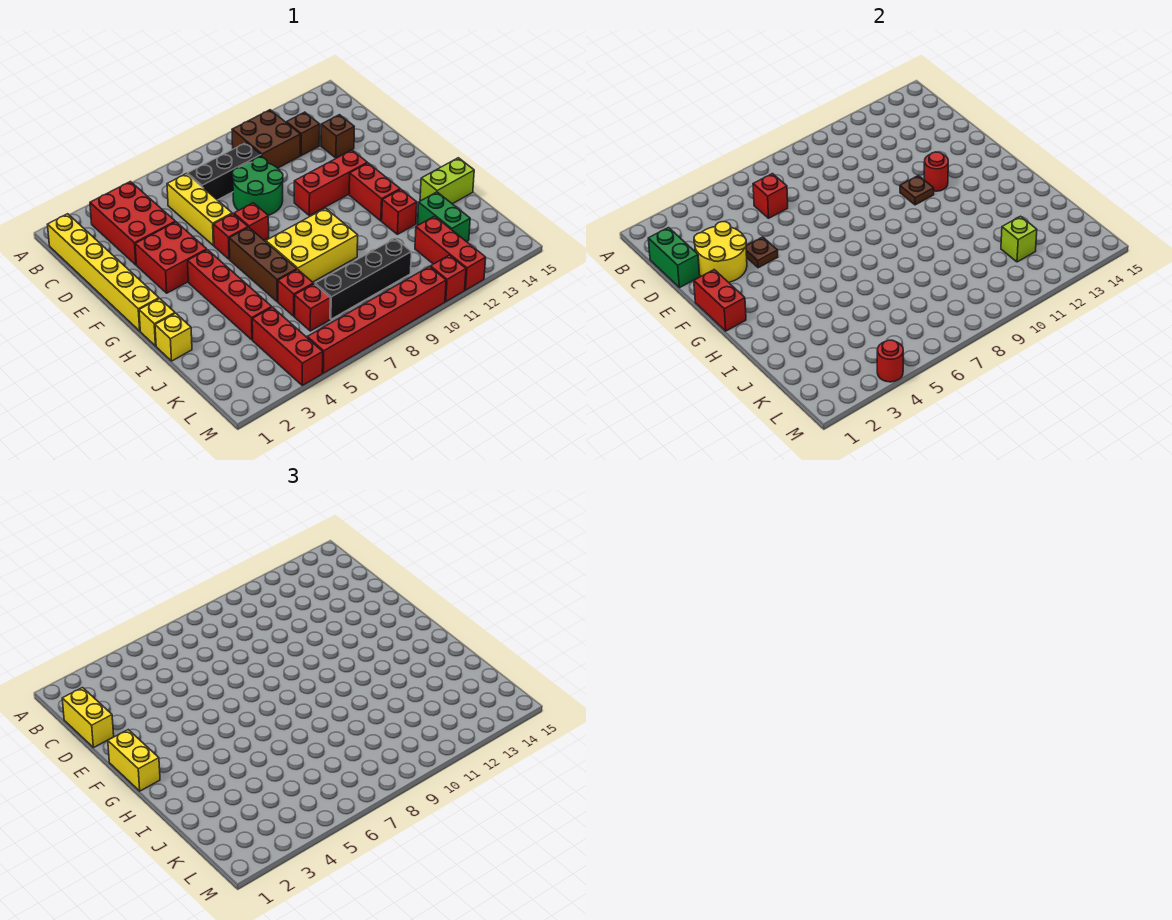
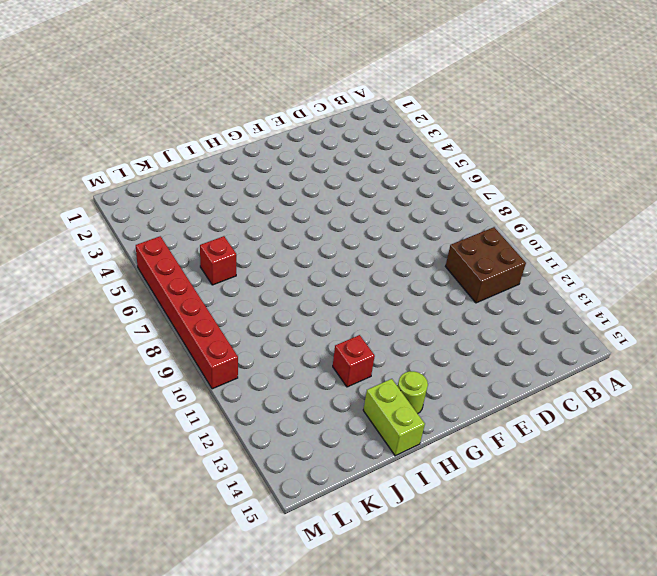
lime round brick H14 level 1 -> none
none -> yellow brick B1:G1 level 1
none -> red brick B3:D4 level 1
none -> yellow brick C6:E6 level 1
none -> black brick C7:C9 level 1

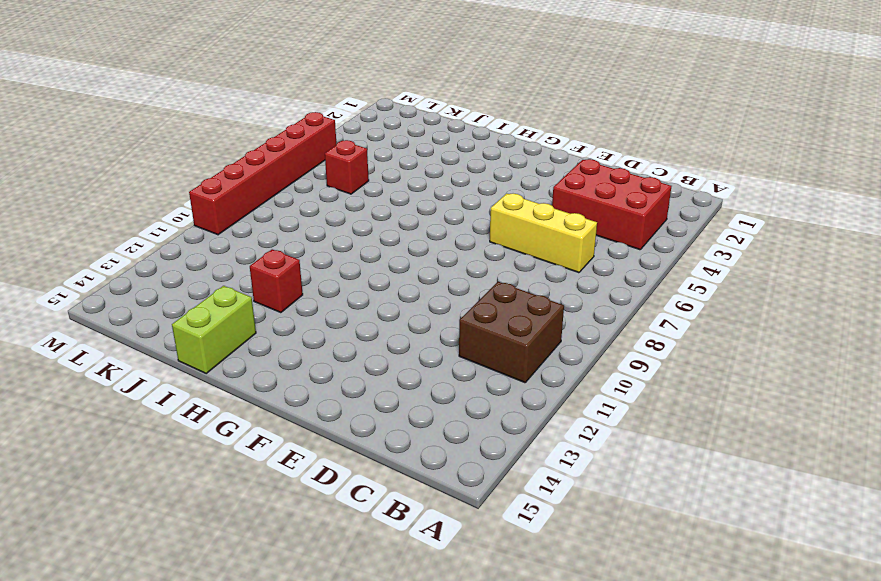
none -> yellow brick B1:G1 level 1
none -> black brick C7:C9 level 1
none -> brown brick C12 level 1
none -> green round brick D8:E9 level 1

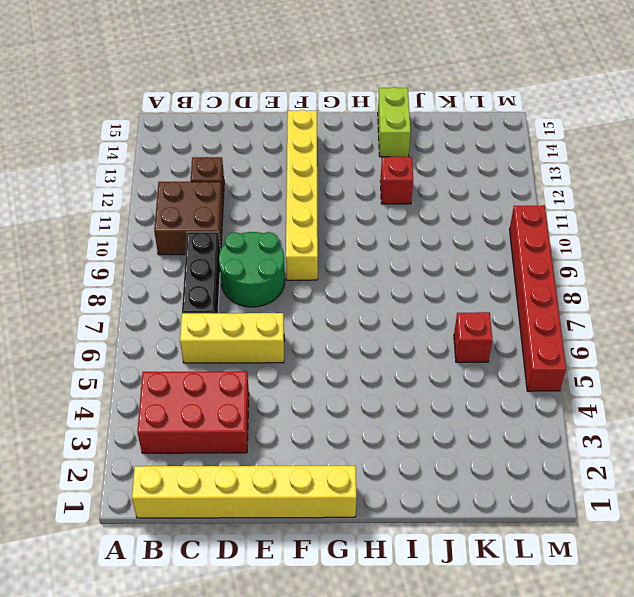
yellow brick F9:F14 level 1 -> red brick F10:F12 level 1
none -> brown brick D13 level 1
none -> red brick E3:F4 level 1
none -> red brick F6 level 1
none -> red brick F7 level 1

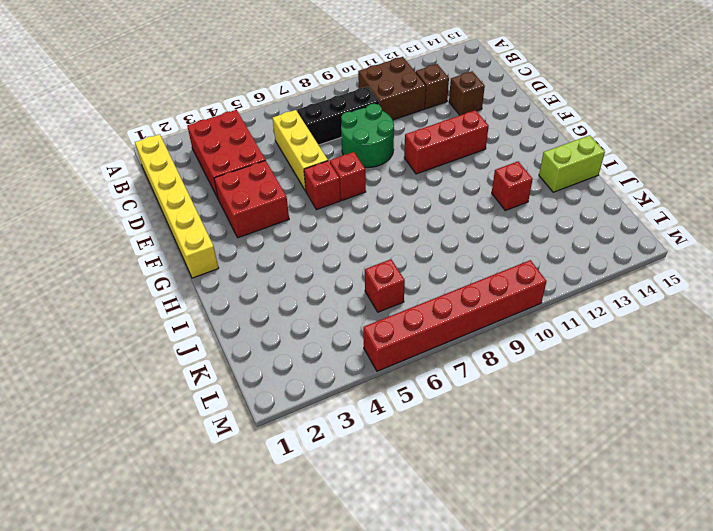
none -> red brick G4:J4 level 1
none -> brown brick G6:I6 level 1
none -> red brick G12:H12 level 1
none -> yellow brick H1 level 1

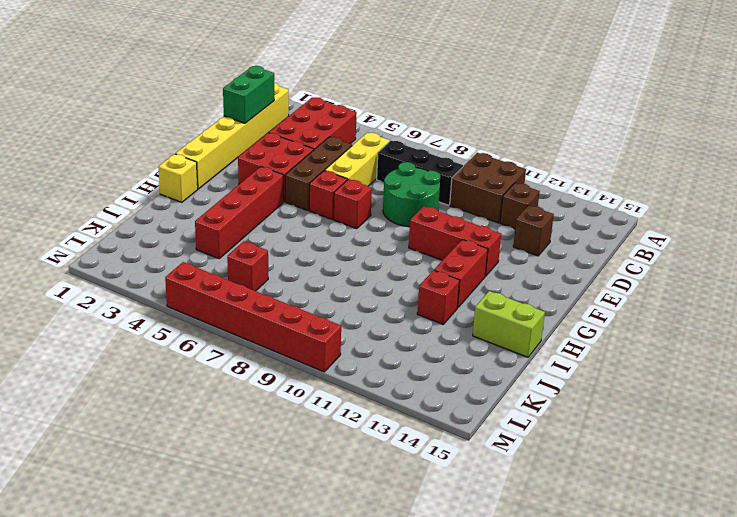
brown brick D5:F5 level 1 -> brown brick G6:I6 level 1
none -> yellow brick H7:I9 level 1
none -> yellow brick I1 level 1
none -> red brick J6 level 1
none -> green brick J13:K13 level 1

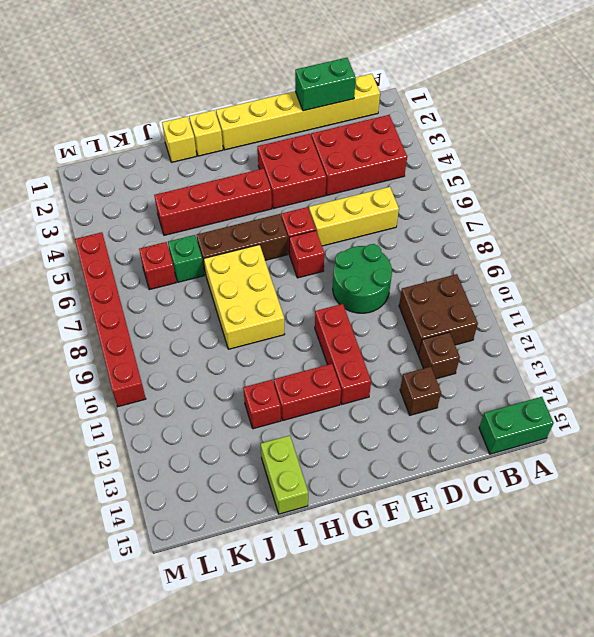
green brick A15:B15 level 1 -> green brick J13:K13 level 1
green brick J6 level 1 -> red brick J6 level 1
none -> black brick C7:C9 level 1
none -> red brick K4:M4 level 1
none -> black brick K7:K10 level 1
none -> red brick K12:M12 level 1

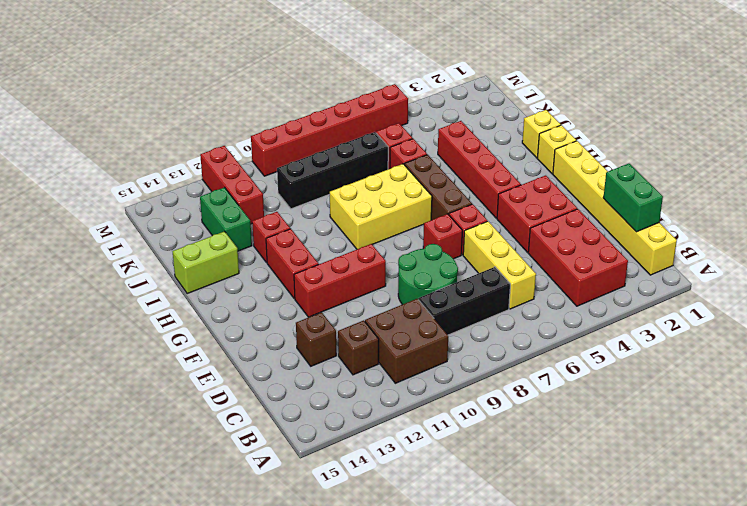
none -> red brick K4:M4 level 1
none -> red brick M11 level 1
none -> red brick C6 level 2
none -> yellow round brick D2:E3 level 2

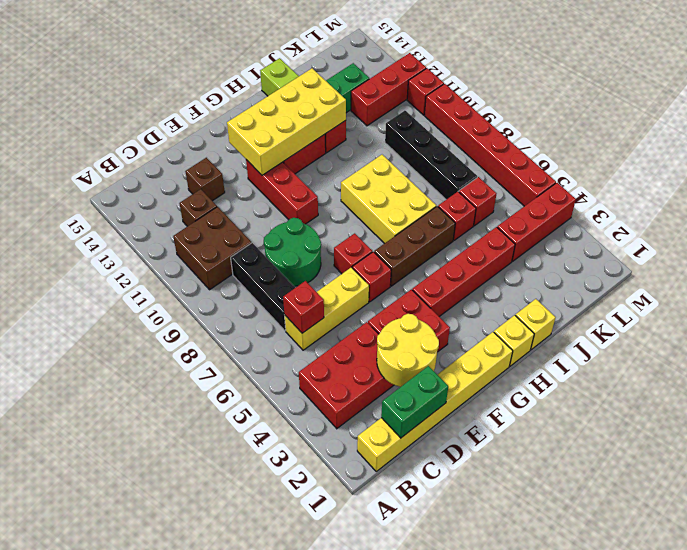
yellow brick F12:I13 level 2 -> red round brick F12 level 2
none -> brown plate E4 level 2
none -> red brick F1:G1 level 2
none -> brown plate F11 level 2
none -> lime brick K12 level 2

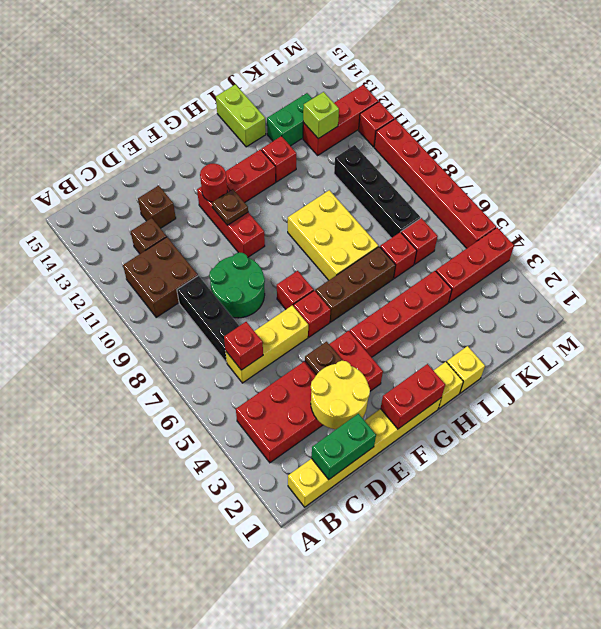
none -> red round brick M4 level 2
none -> yellow brick C1:D1 level 3
none -> yellow brick F1:G1 level 3

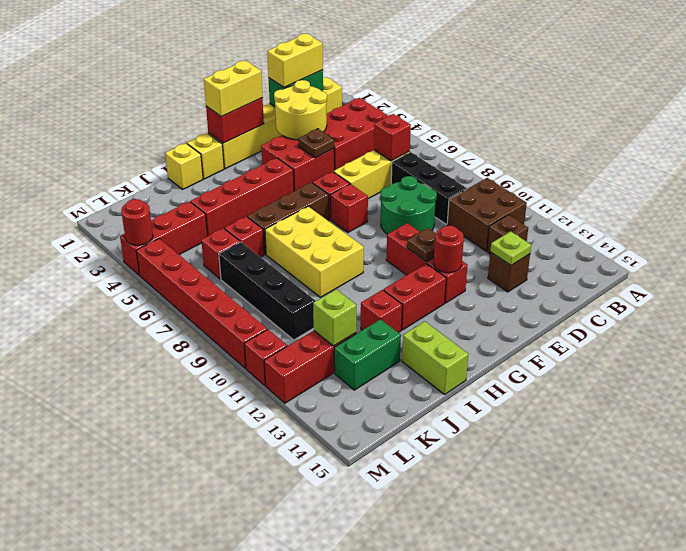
lime plate D13 level 2 -> none

